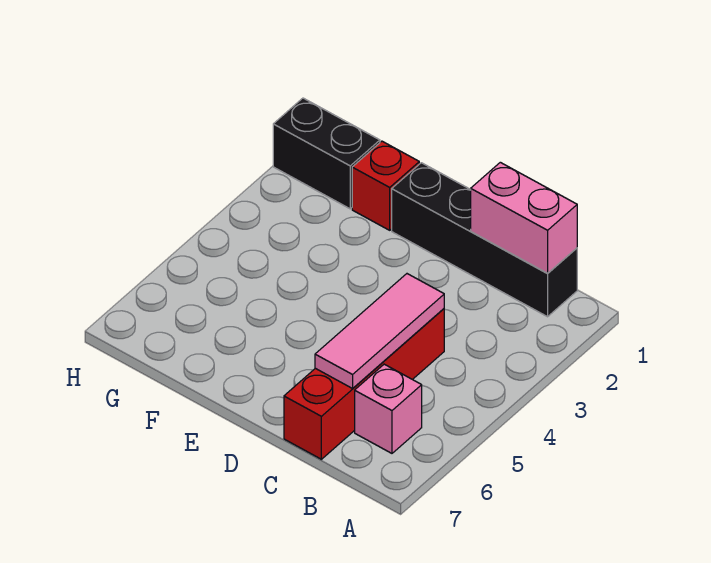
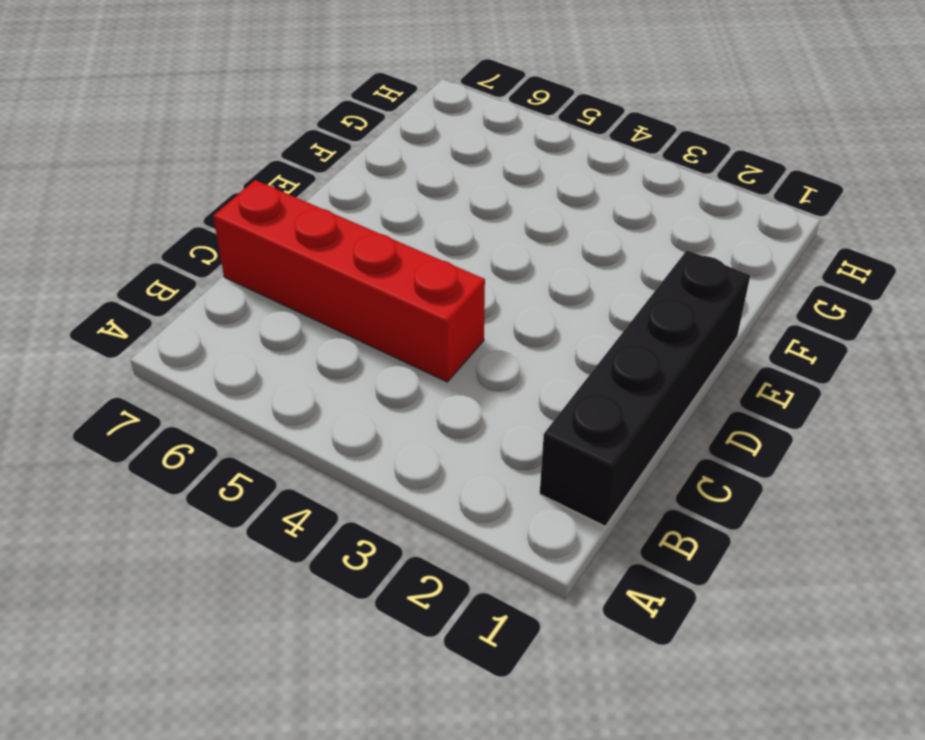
none -> pink brick B6 level 1
none -> red brick F1 level 1

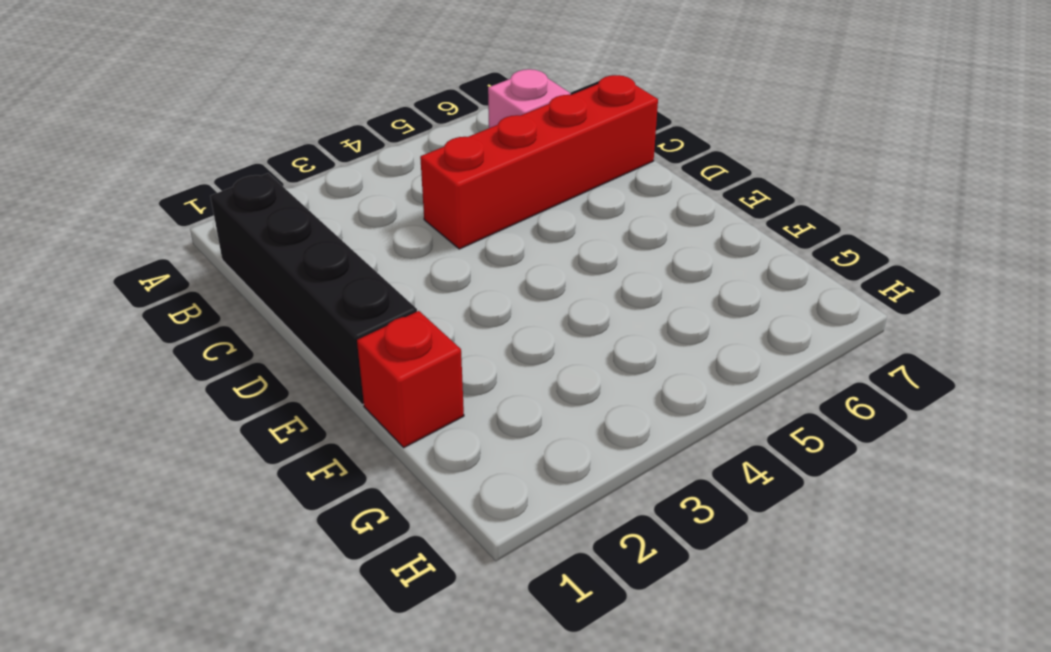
none -> black brick G1:H1 level 1
none -> pink brick B1:C1 level 2

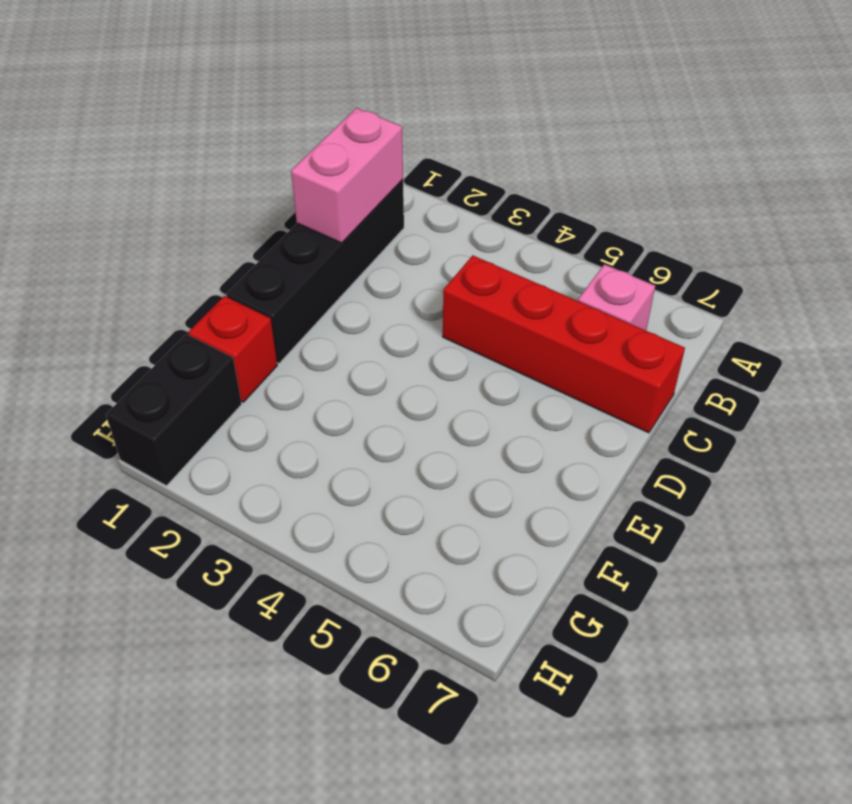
none -> pink tile C4:C6 level 2

